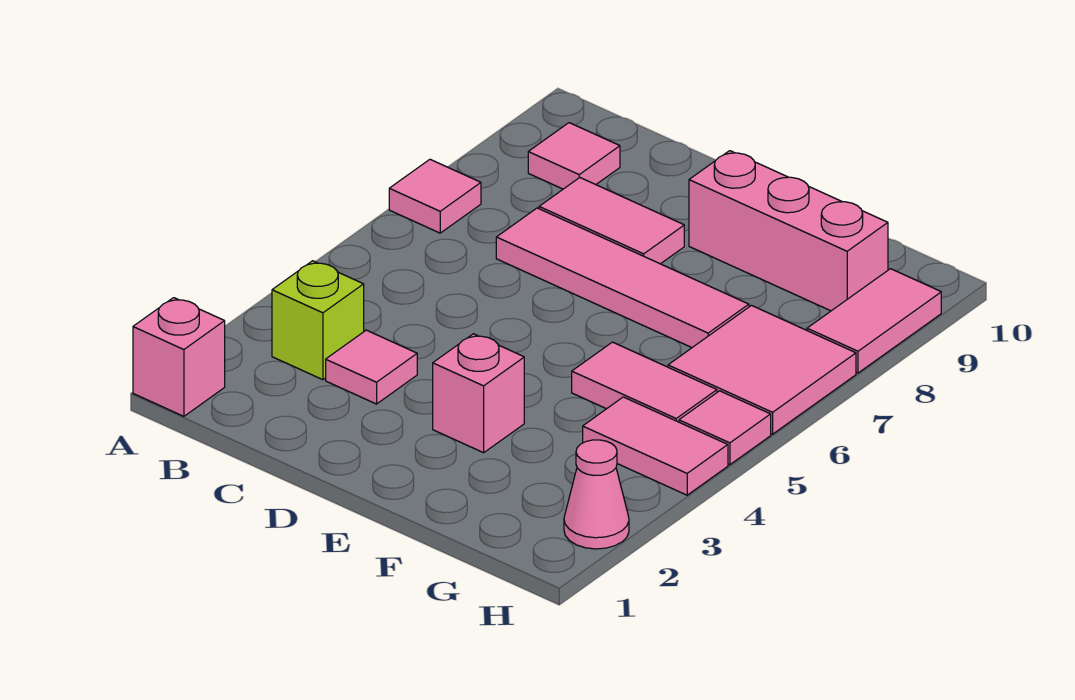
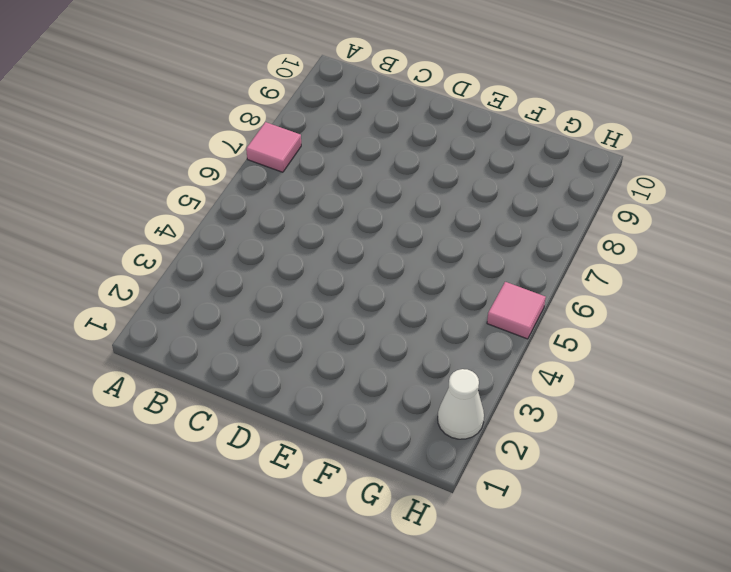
white cone H2 level 1 -> pink cone H2 level 1
none -> pink brick A1 level 1
none -> lime brick B3 level 1
none -> pink tile B9 level 1

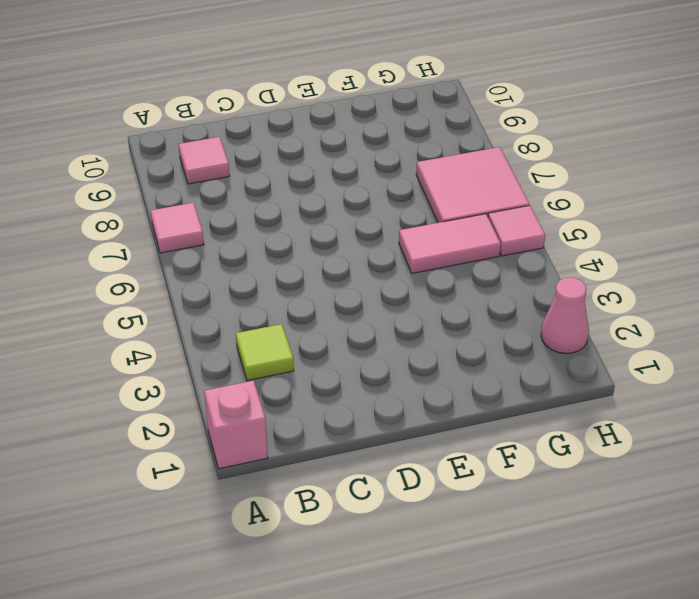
lime tile B3 level 1 -> lime brick B3 level 1
none -> pink tile C3 level 1
none -> pink tile C7:F7 level 1
none -> pink tile C8:D8 level 1

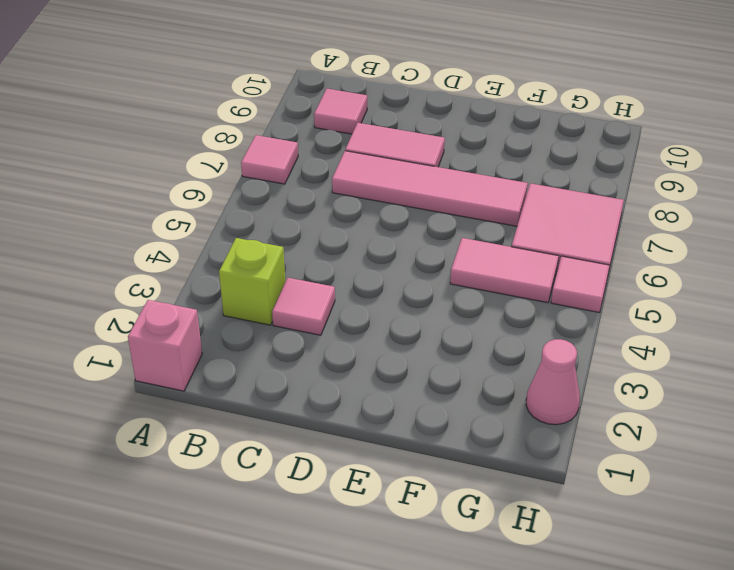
none -> pink brick E3 level 1
none -> pink brick E9:G9 level 1
none -> pink tile G4:H4 level 1

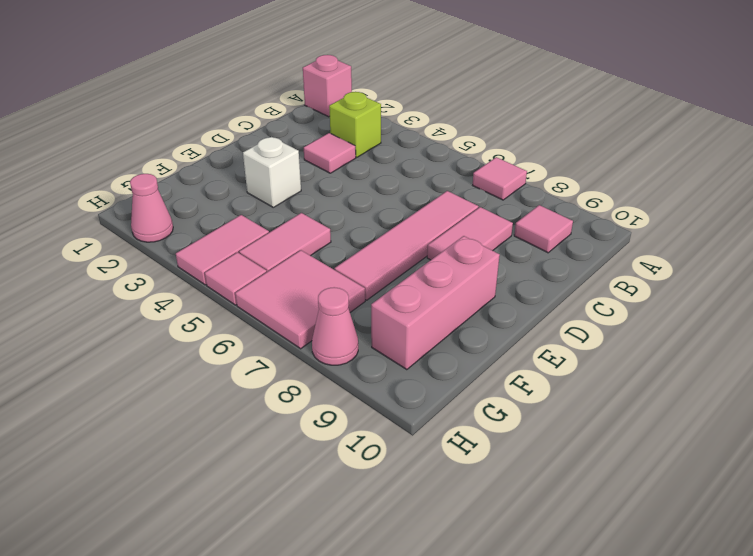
white brick E3 level 1 -> pink brick E3 level 1
pink cone H8 level 1 -> pink tile H8:H9 level 1

